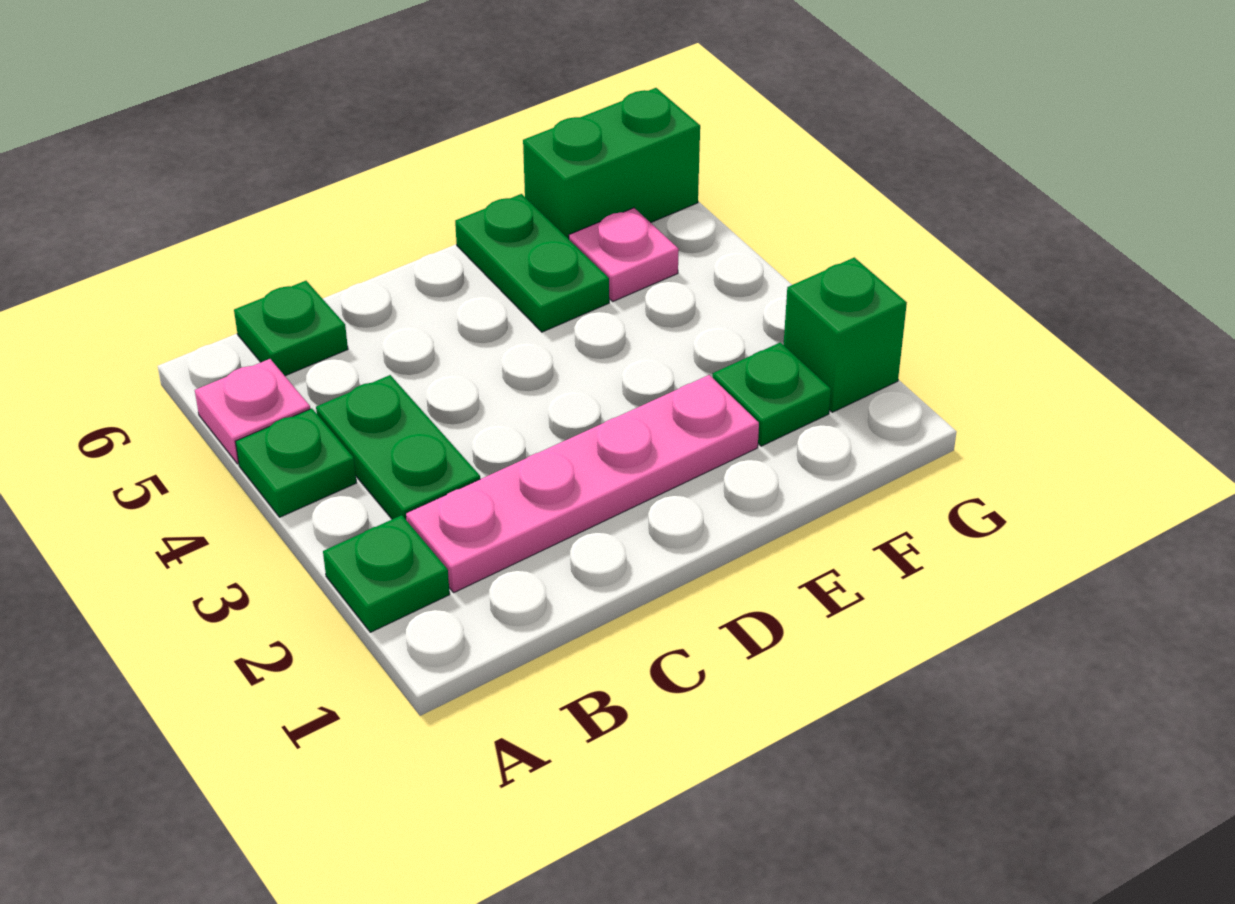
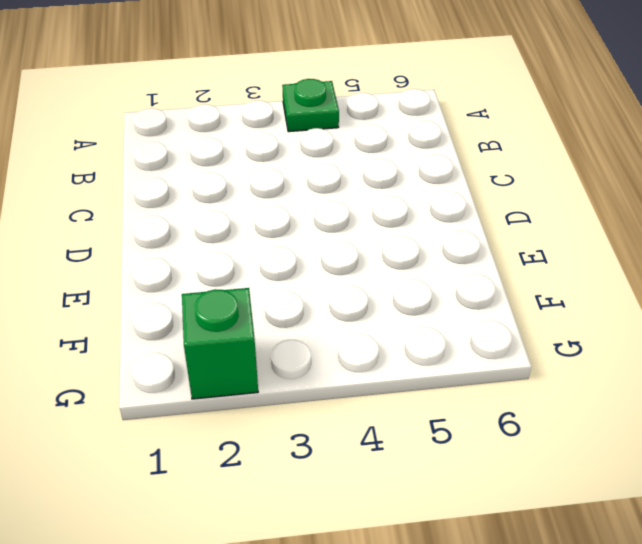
none -> green plate A2 level 1
none -> pink plate A5 level 1

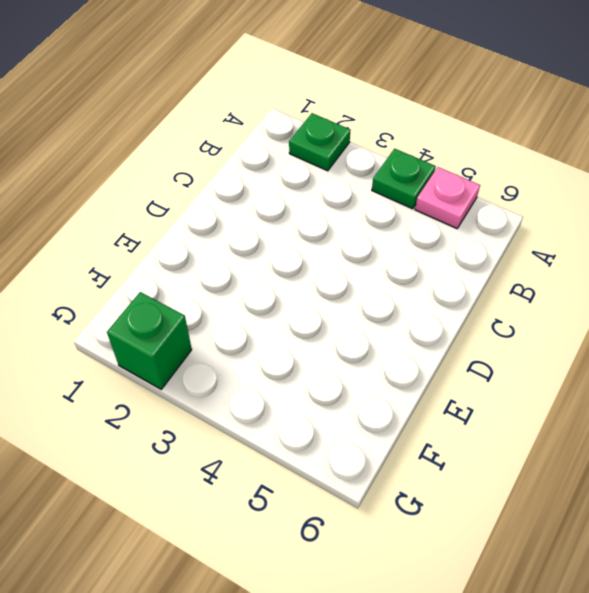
none -> pink plate B2:E2 level 1
none -> green plate B3:B4 level 1

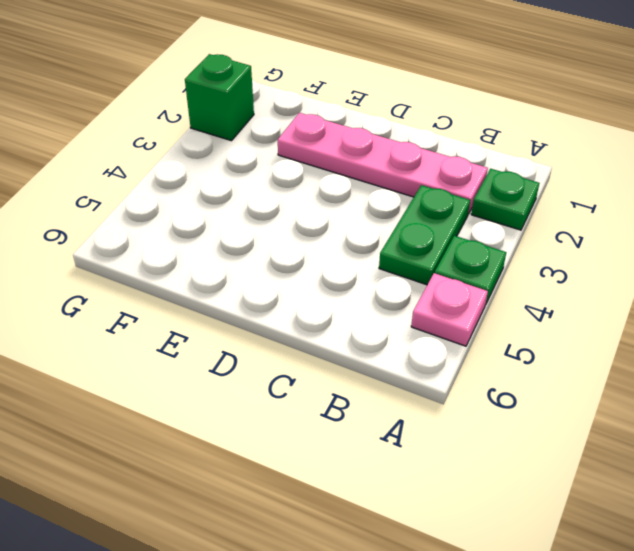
none -> green plate B6 level 1
none -> green plate E5:E6 level 1

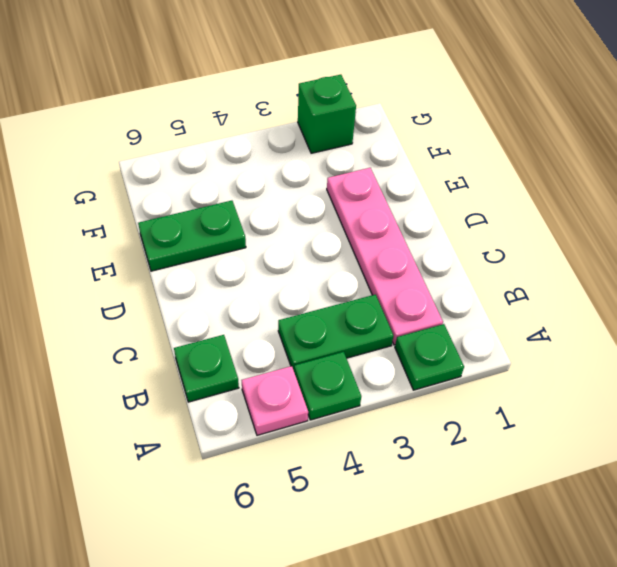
none -> green plate F2 level 1
none -> pink plate F5 level 1

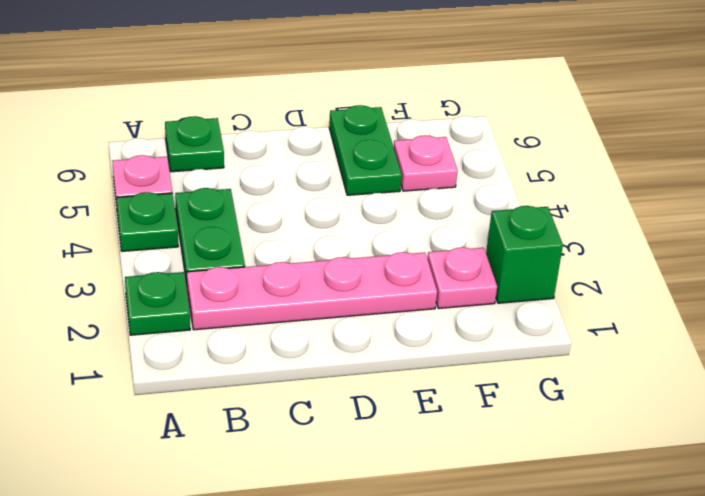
pink plate F2 level 1 -> green plate F2 level 1
none -> green brick F6:G6 level 1

